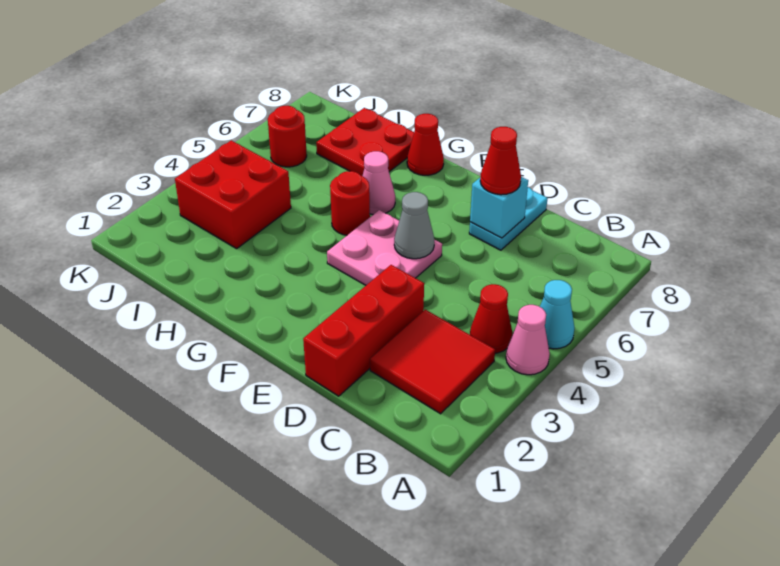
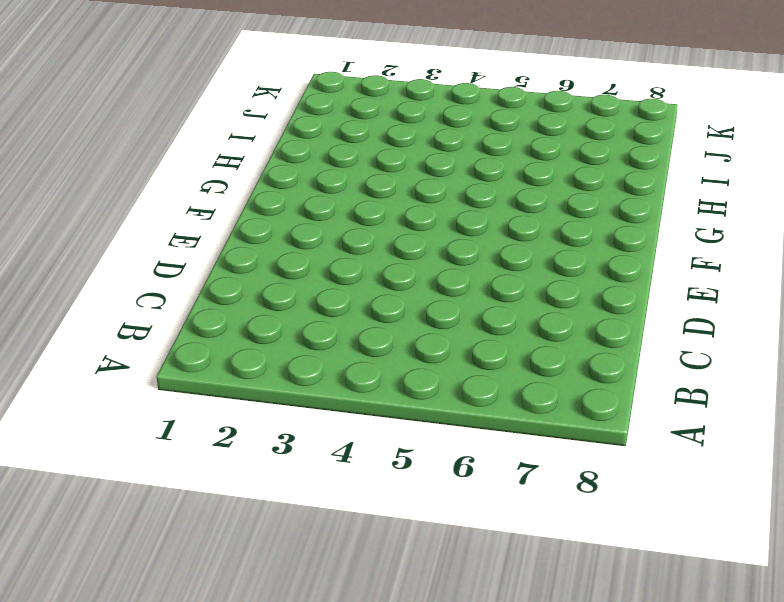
none -> pink cone A4 level 1
none -> cyan cone A5 level 1
none -> red tile B2:C3 level 1

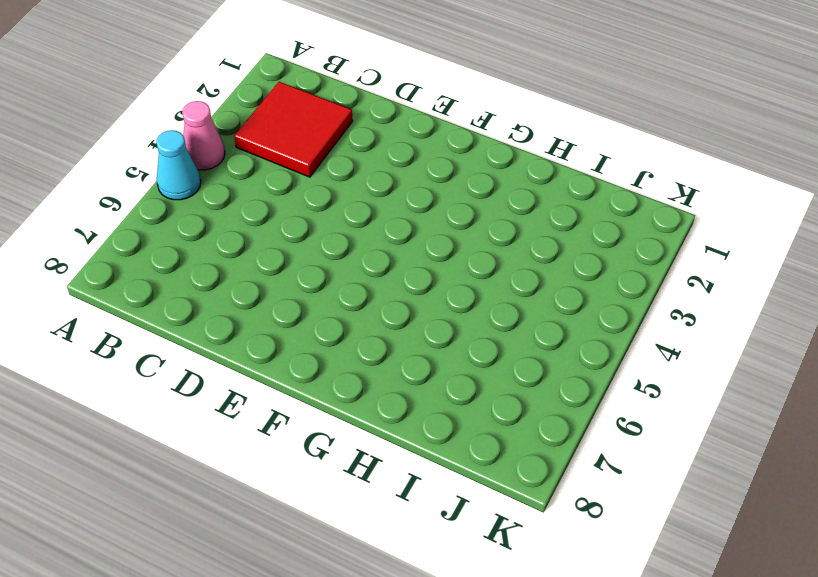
none -> red cone B4 level 1
none -> red brick D1:D3 level 1
none -> cyan plate D7:D8 level 1

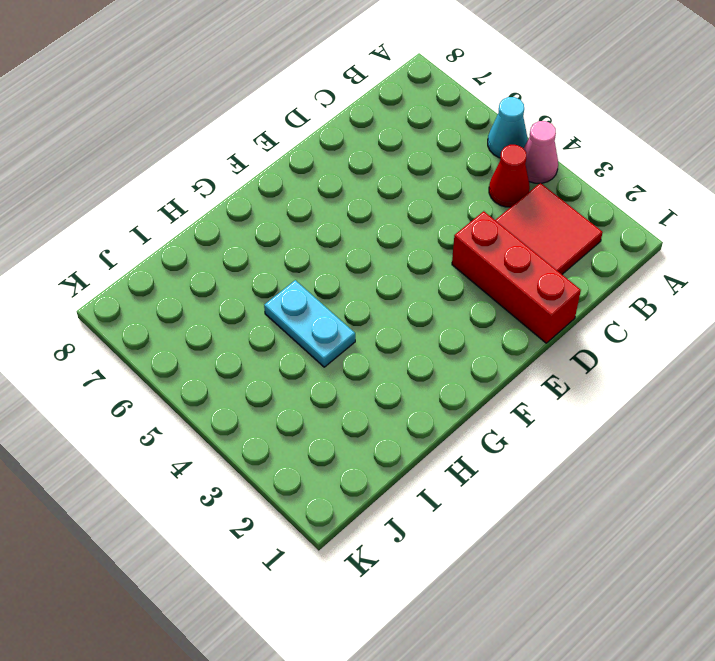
cyan plate H4:H5 level 1 -> cyan plate D7:D8 level 1
none -> pink plate E4:F5 level 1
none -> red round brick G5 level 1
none -> pink cone G6 level 1

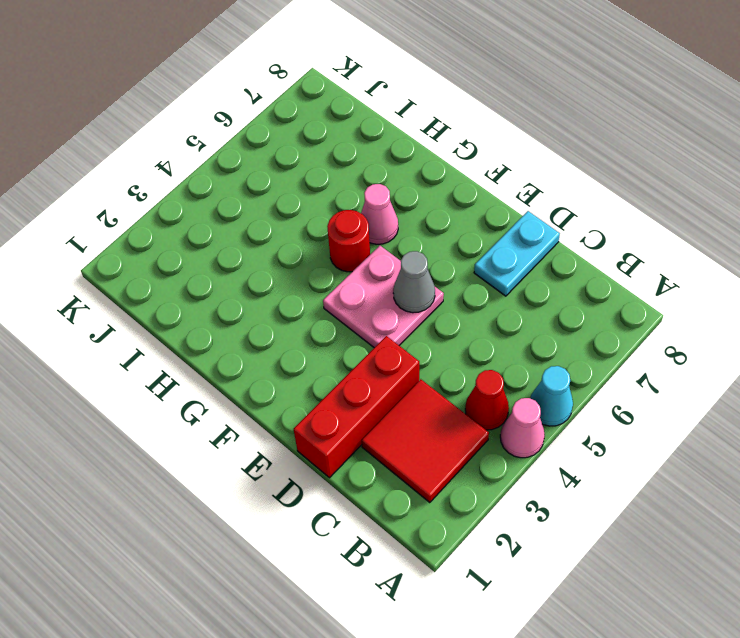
none -> red cone G8 level 1
none -> red plate H7:I8 level 1
none -> red brick I3:J4 level 1

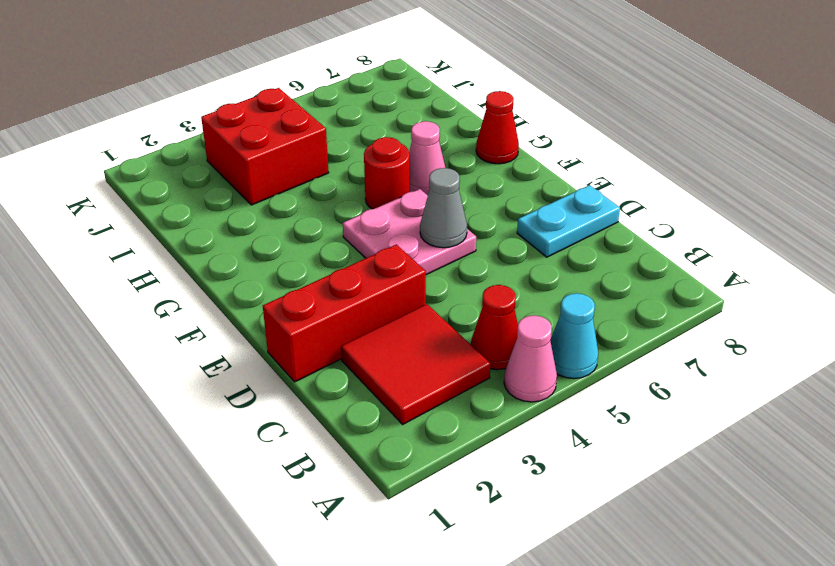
none -> red plate H7:I8 level 1
none -> red round brick J6 level 1
none -> cyan brick D7 level 2

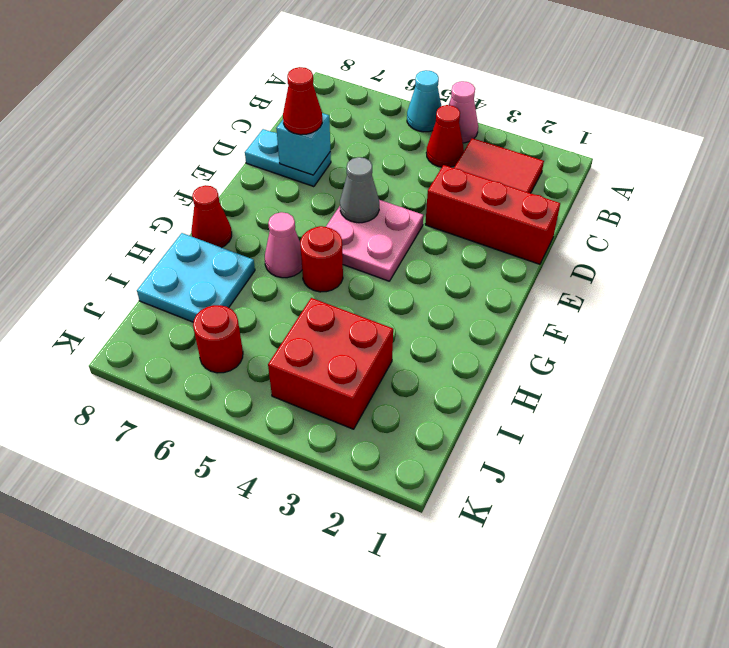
cyan plate H7:I8 level 1 -> red plate H7:I8 level 1

